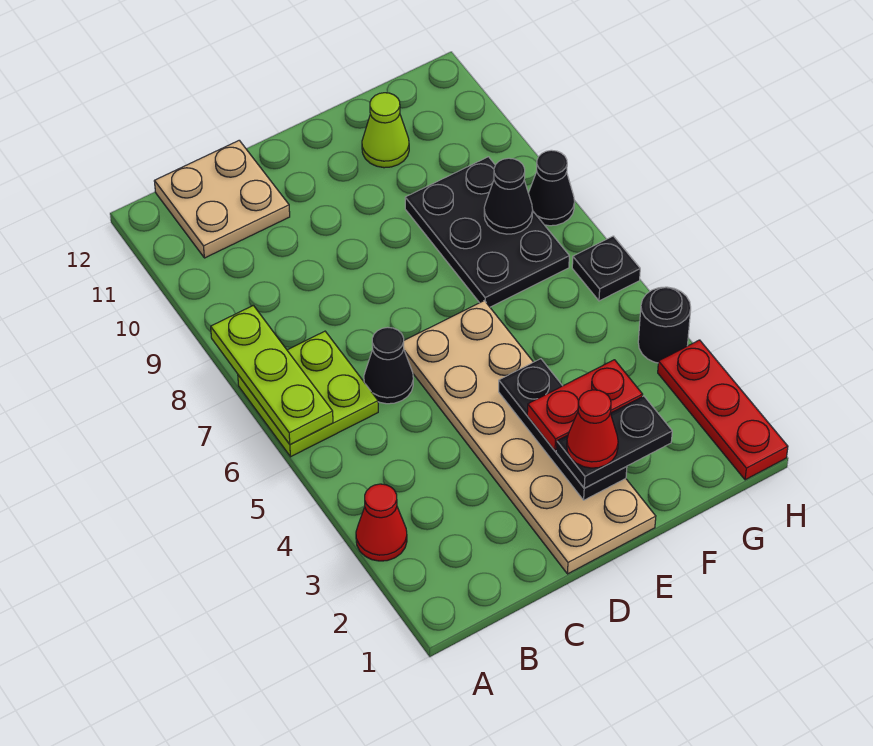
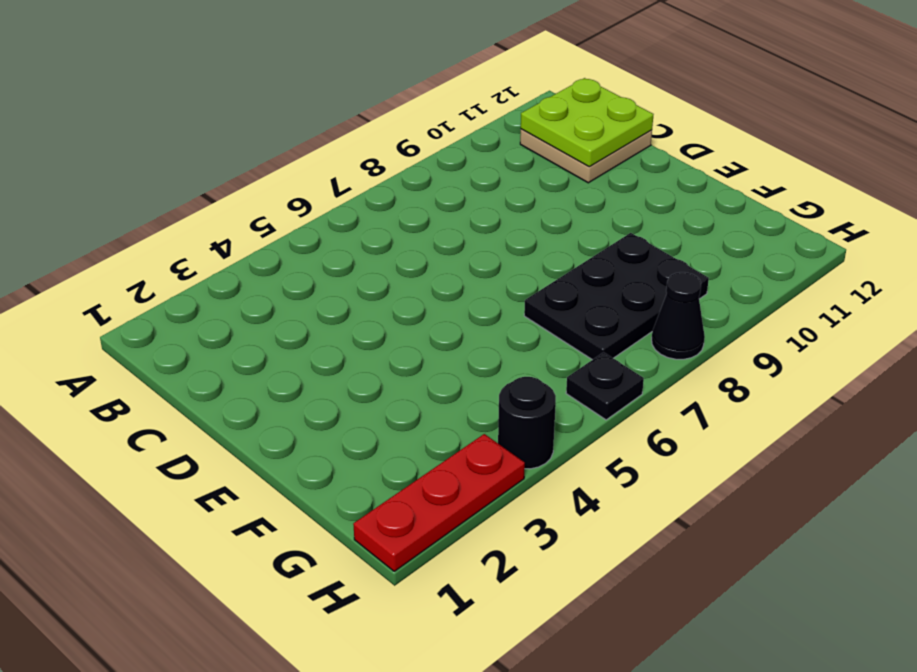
lime plate B11:C12 level 2 -> lime plate A6:B7 level 1
none -> red cone A3 level 1
none -> black cone C6 level 1
none -> tan plate D1:E6 level 1

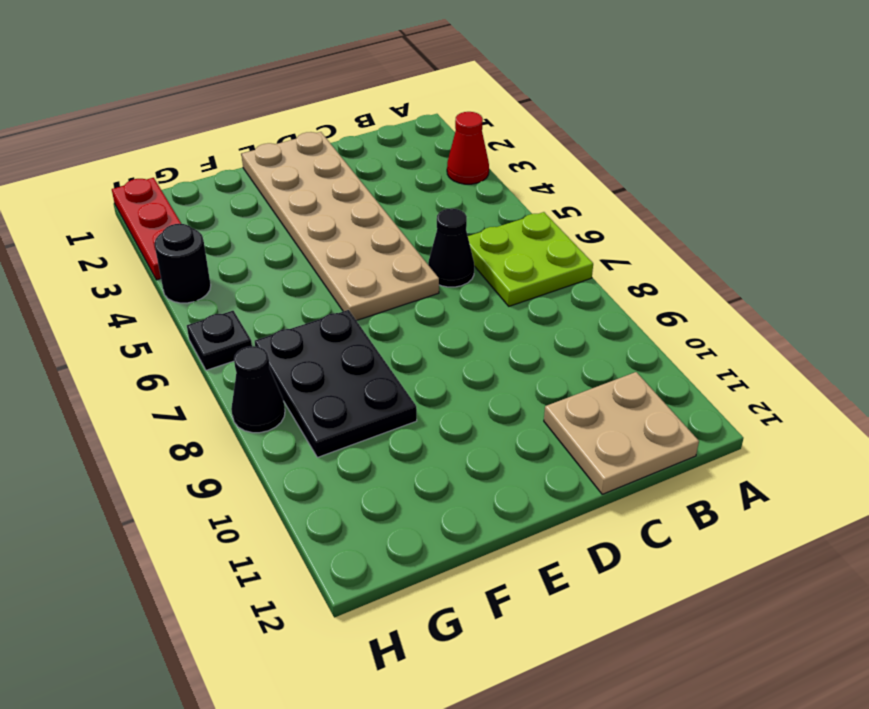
none -> lime cone F11 level 1
none -> lime plate A6:A8 level 2
none -> black plate E2:E4 level 2

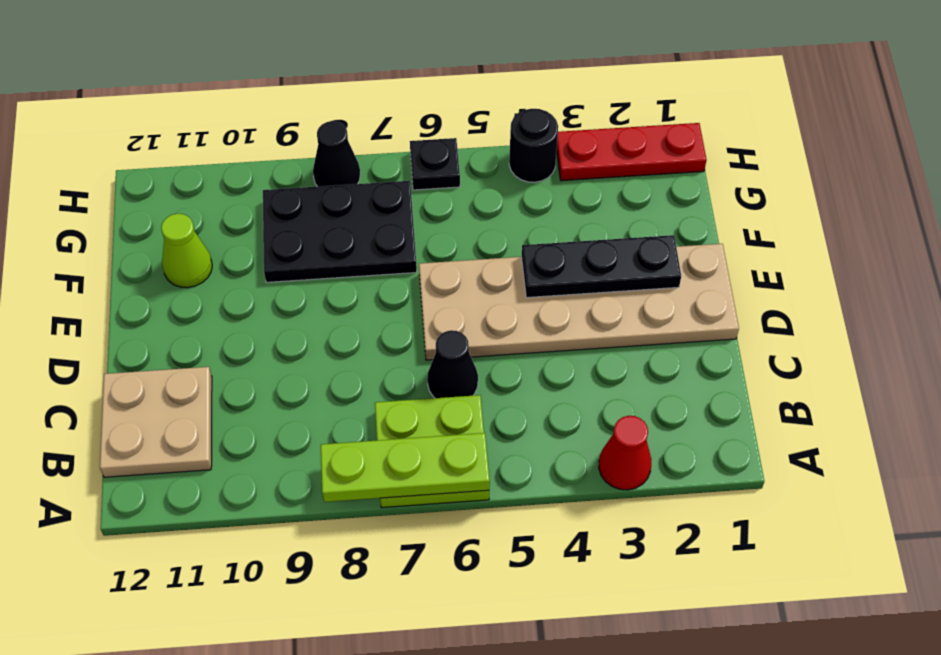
none -> black cone G8 level 2
none -> black plate E2:F2 level 3
none -> red plate E3:F3 level 3

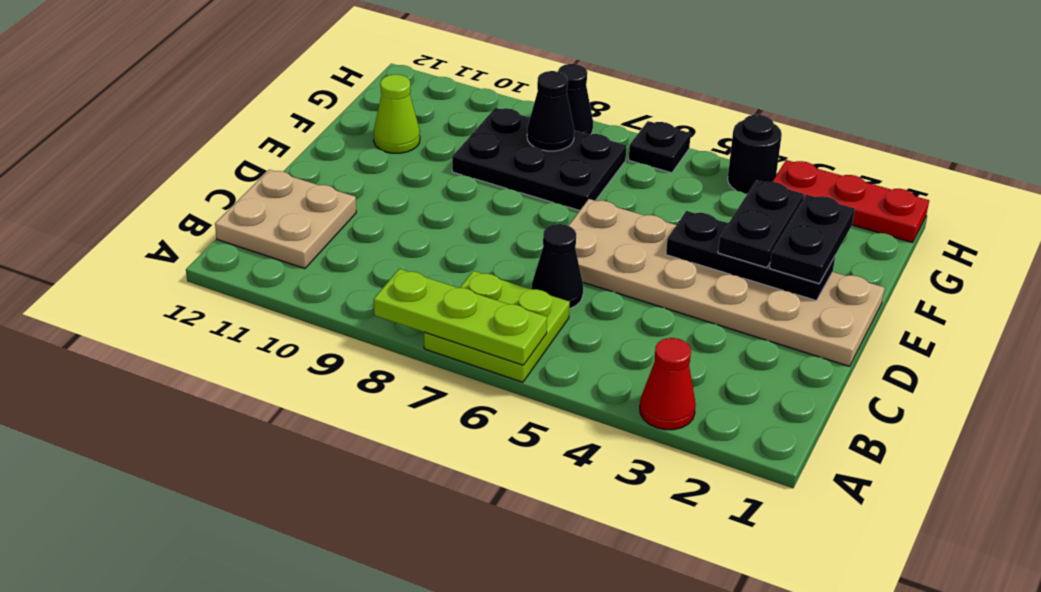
black plate E3:F3 level 3 -> red plate E3:F3 level 3
none -> red cone E2 level 4

